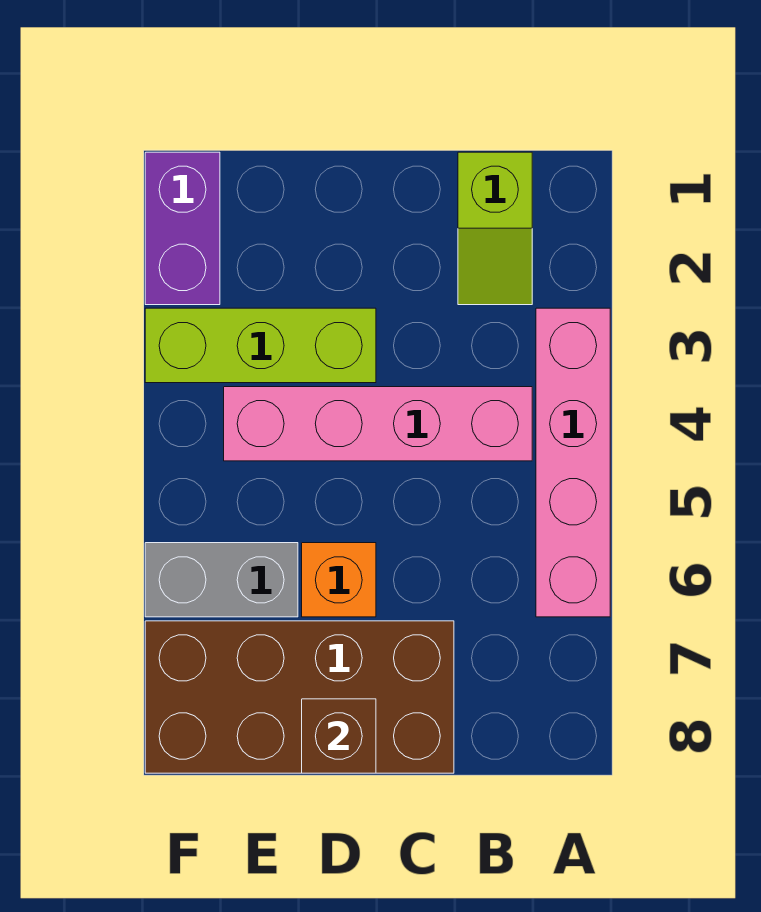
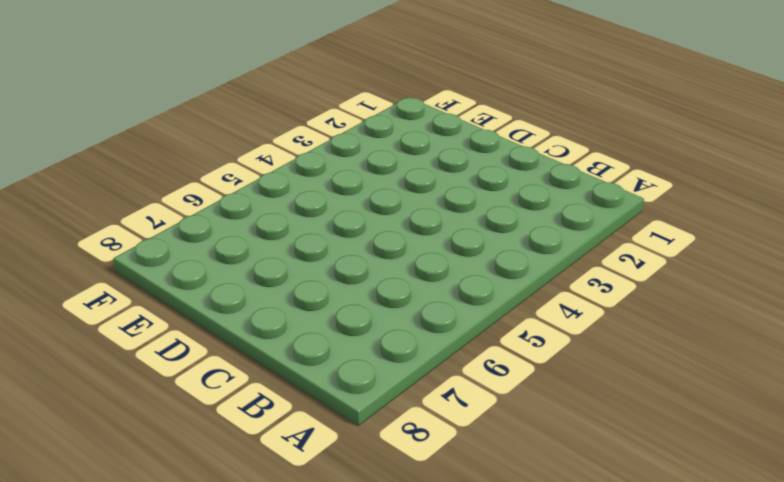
none -> pink brick A3:A6 level 1
none -> lime slope B1:B2 level 1 top 1

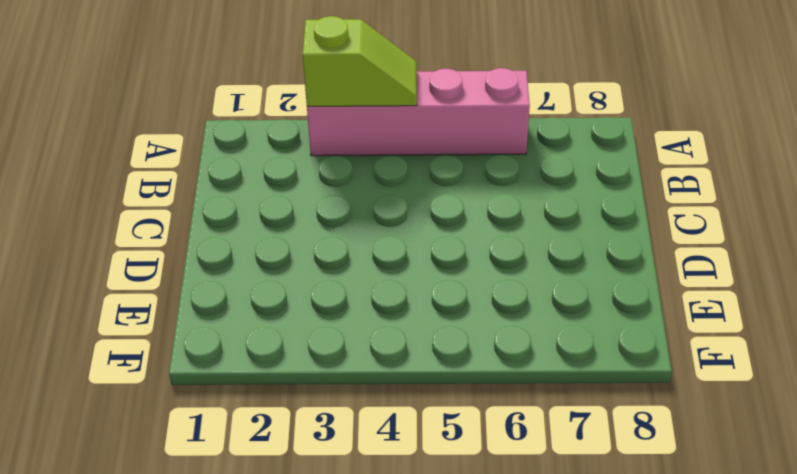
lime slope A3:A4 level 2 top 3 -> lime slope B1:B2 level 1 top 1
none -> pink brick B4:E4 level 1
none -> brown brick C7:F8 level 1

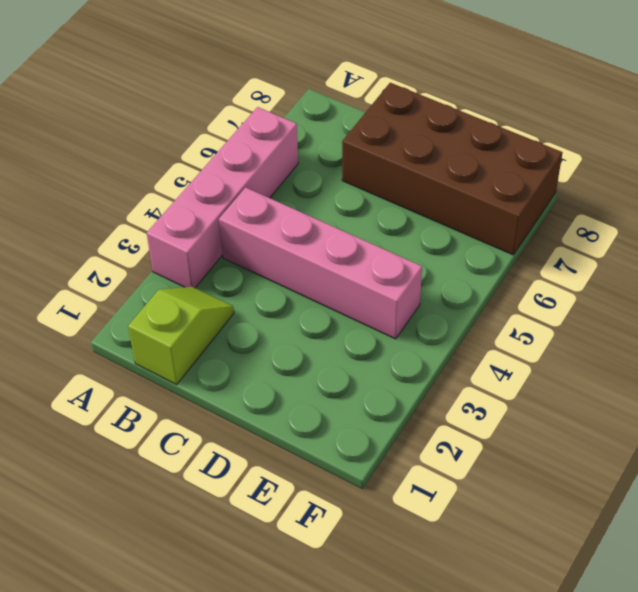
none -> lime brick D3:F3 level 1
none -> orange brick D6 level 1

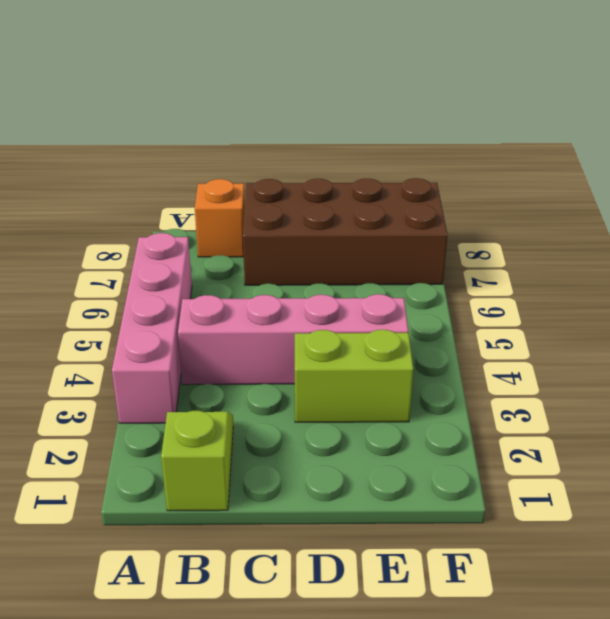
orange brick B8 level 1 -> orange brick D6 level 1
lime brick D3:E3 level 1 -> lime brick D3:F3 level 1
none -> grey brick E6:F6 level 1
none -> purple brick F1:F2 level 1

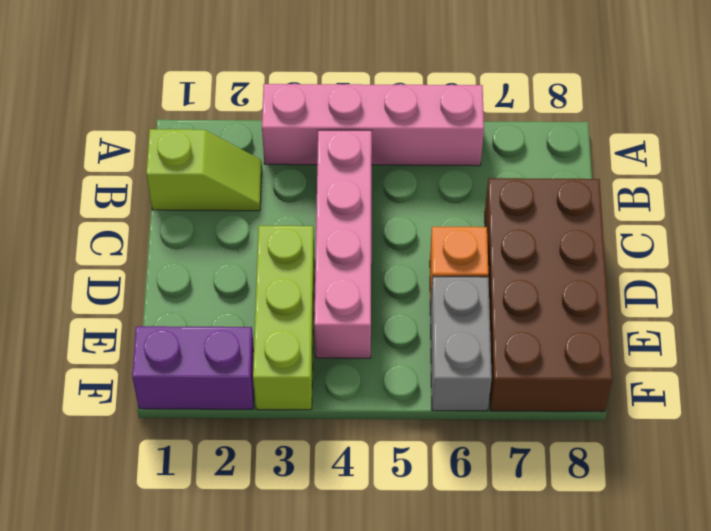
none -> brown brick D8 level 2

